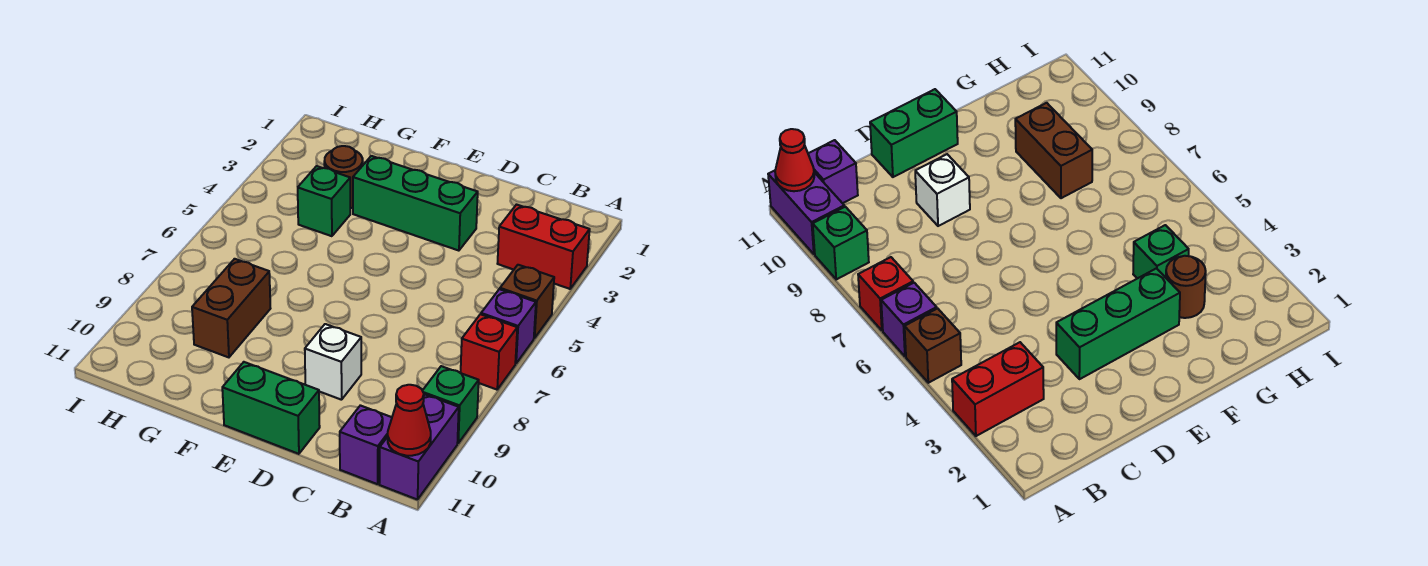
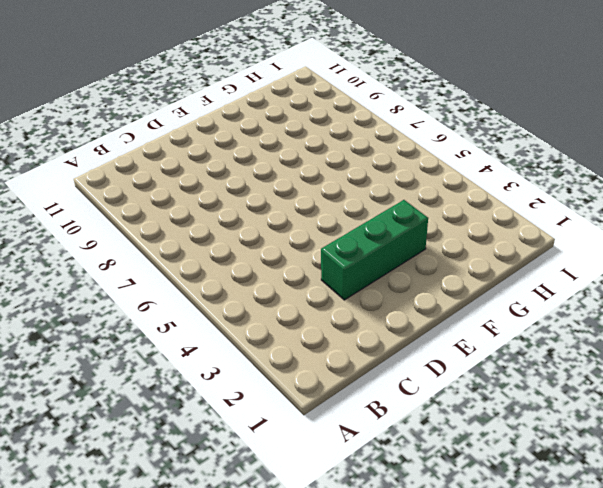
none -> red brick A3:B3 level 1
none -> brown brick A5 level 1
none -> purple brick A6 level 1

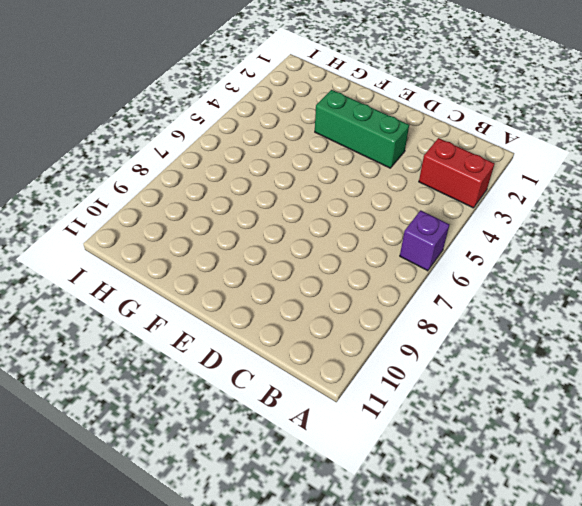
none -> brown brick A5 level 1
none -> red brick A7 level 1
none -> green brick A9 level 1

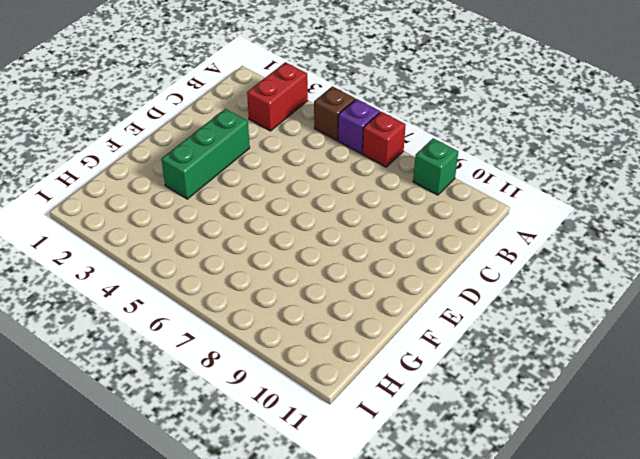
none -> purple brick A10:A11 level 1
none -> purple brick B11 level 1
none -> white brick D9 level 1

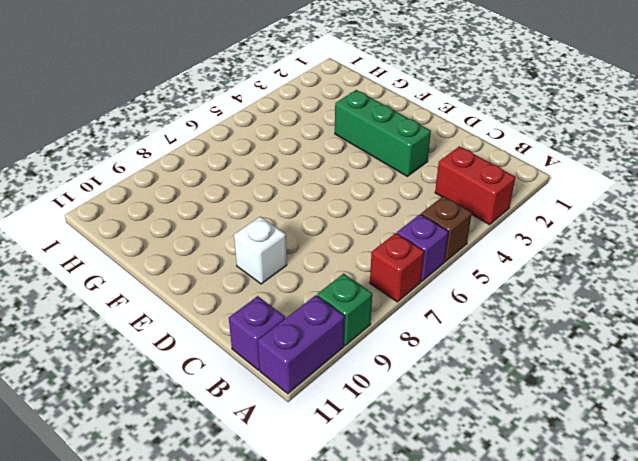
none -> green brick D11:E11 level 1
none -> brown round brick G3 level 1
none -> green brick G4 level 1

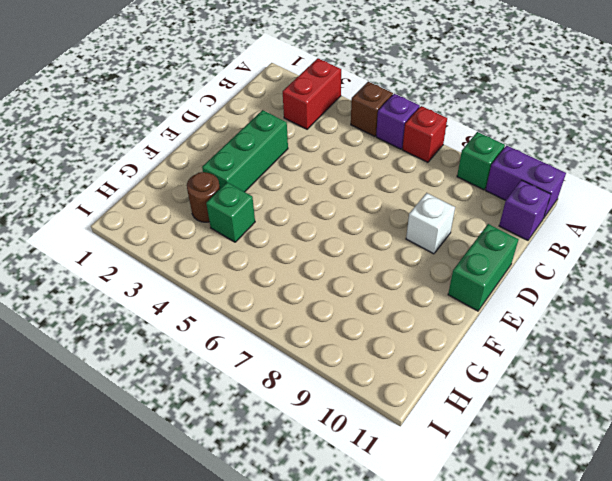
none -> brown brick G8:G9 level 1
none -> red cone A11 level 2

